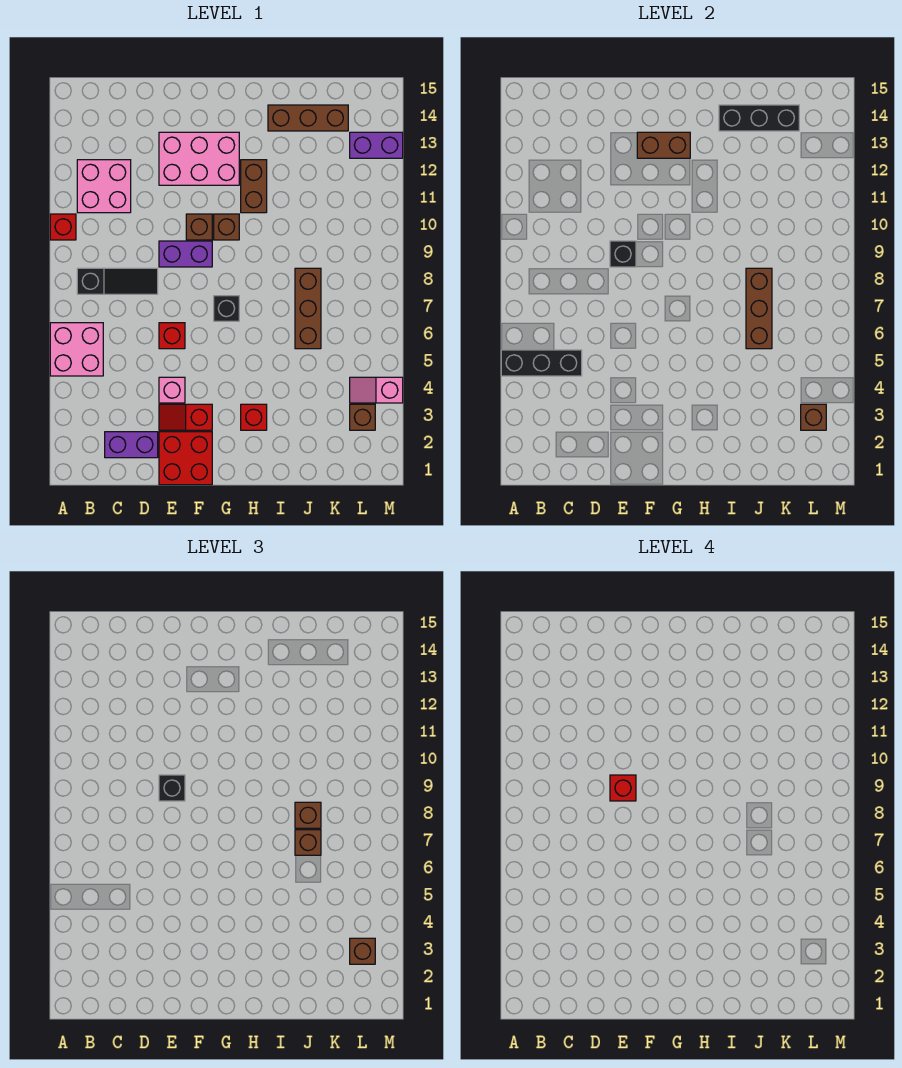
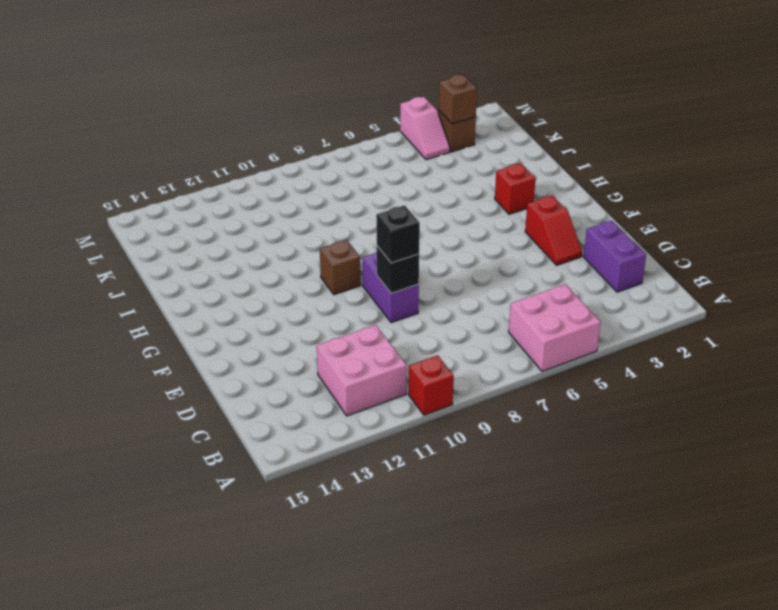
none -> black slope B8:D8 level 1 top B
none -> red brick E1:F2 level 1
none -> pink brick E4 level 1
none -> red brick E6 level 1

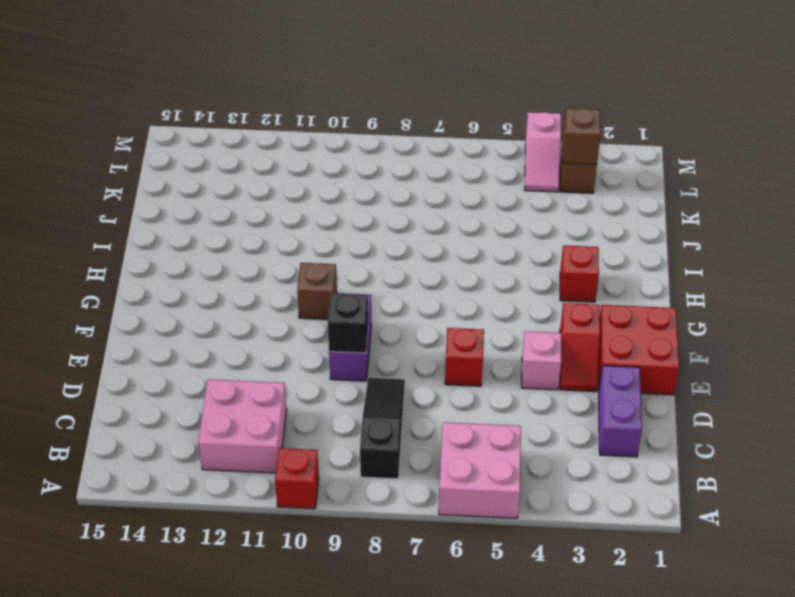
none -> pink brick E12:G13 level 1
none -> brown brick F10 level 1
none -> black brick G7 level 1
none -> brown brick H11:H12 level 1

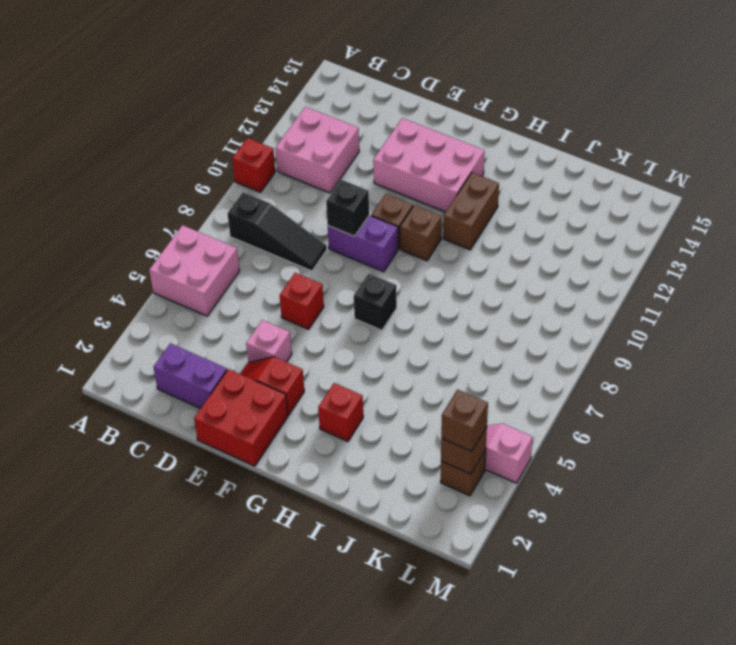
none -> brown brick I14:K14 level 1
none -> brown brick J6:J8 level 1
none -> purple brick L13:M13 level 1
none -> black brick A5:C5 level 2

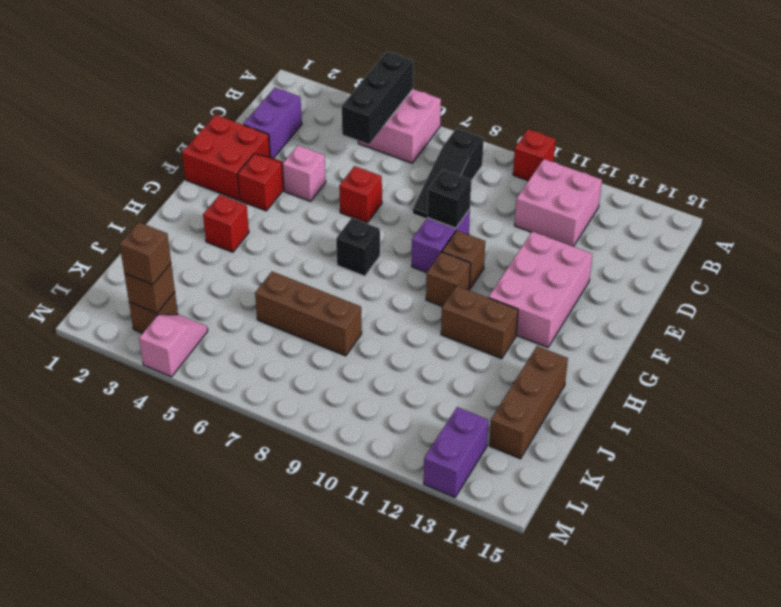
none -> brown brick F13:G13 level 2
none -> black brick I14:K14 level 2
none -> brown brick J6:J8 level 2
none -> black brick E9 level 3

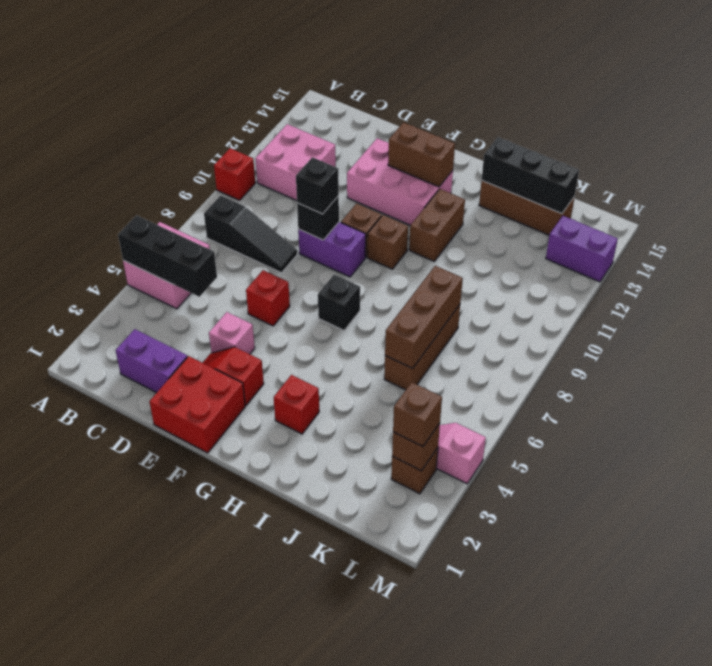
none -> brown brick J7 level 3
none -> brown brick J8 level 3
none -> red brick E9 level 4

